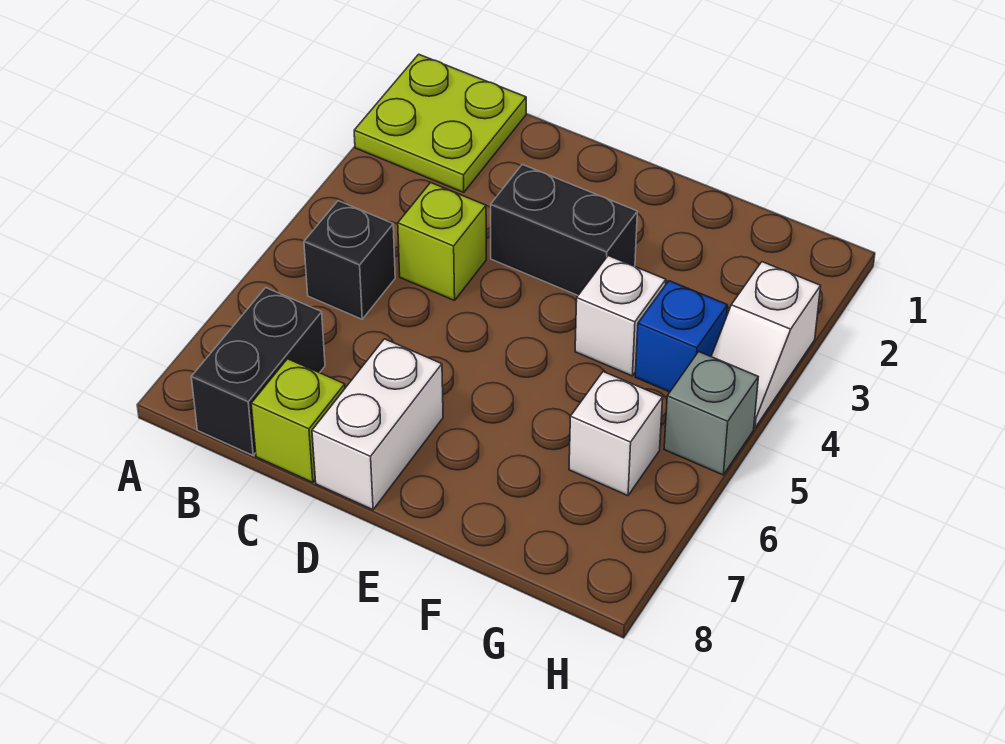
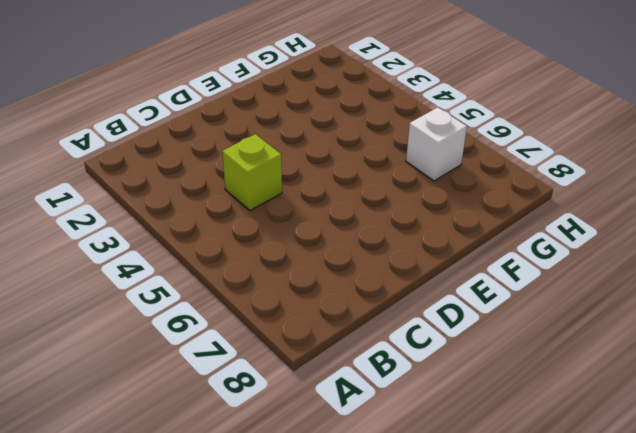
none -> lime plate A1:B2 level 1
none -> black brick B5 level 1
none -> black brick B7:B8 level 1

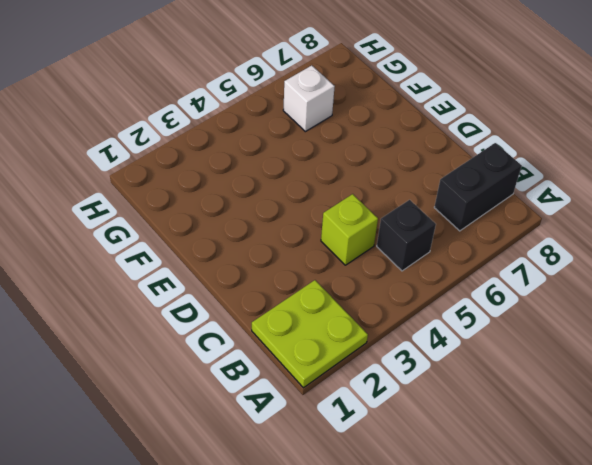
none -> lime brick C8 level 1
none -> black brick D3:E3 level 1
none -> white brick D7:D8 level 1

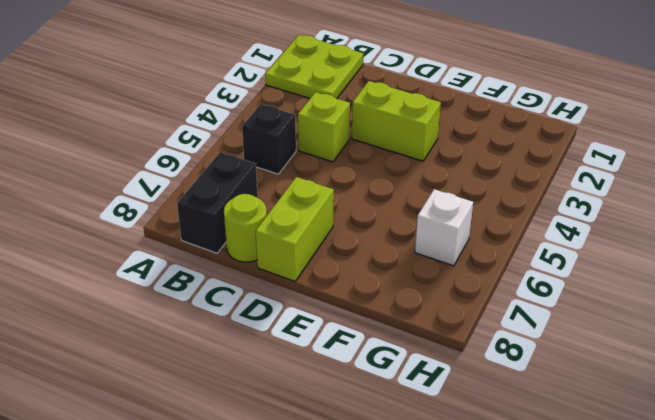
lime round brick C8 level 1 -> lime brick C8 level 1
lime brick D3:E3 level 1 -> black brick D3:E3 level 1
lime brick D7:D8 level 1 -> white brick D7:D8 level 1
none -> white brick F4 level 1
none -> blue brick G4 level 1
none -> white slope H3:H4 level 1 top 3

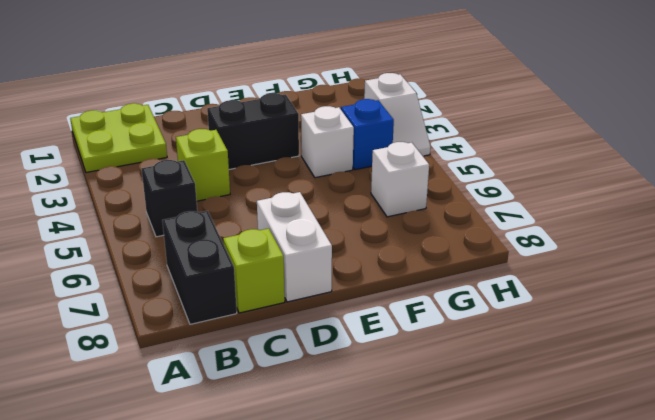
none -> grey brick H5 level 1

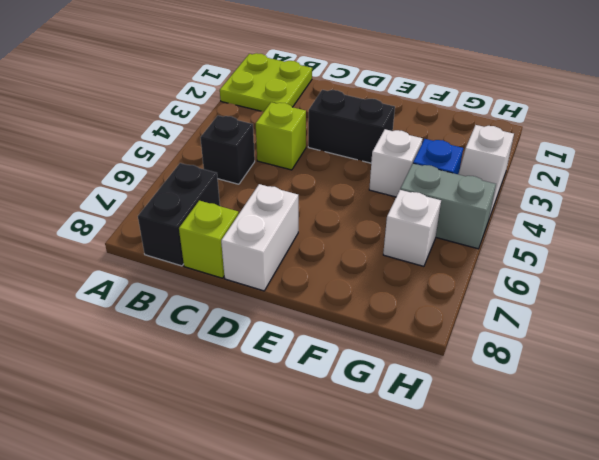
grey brick G5:H5 level 1 -> grey brick H5 level 1

